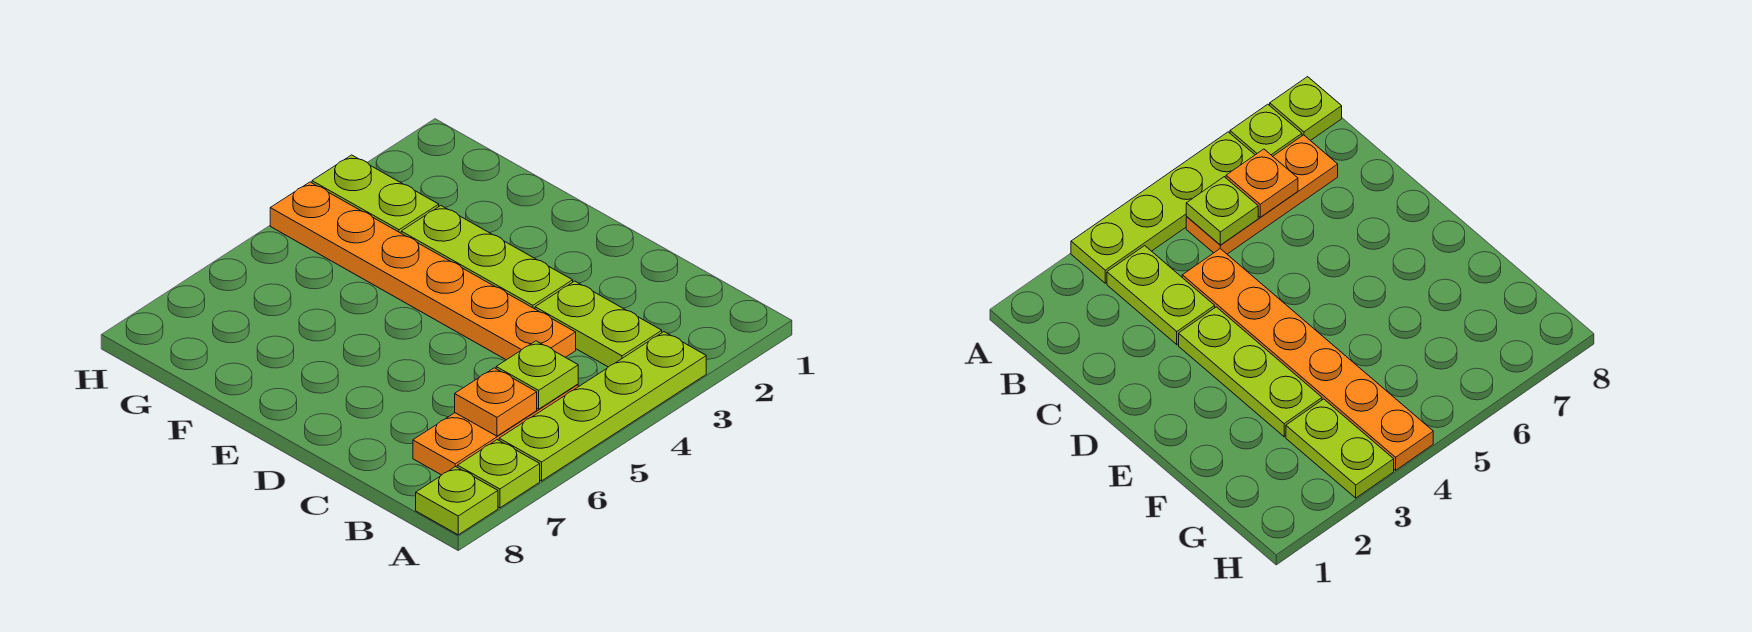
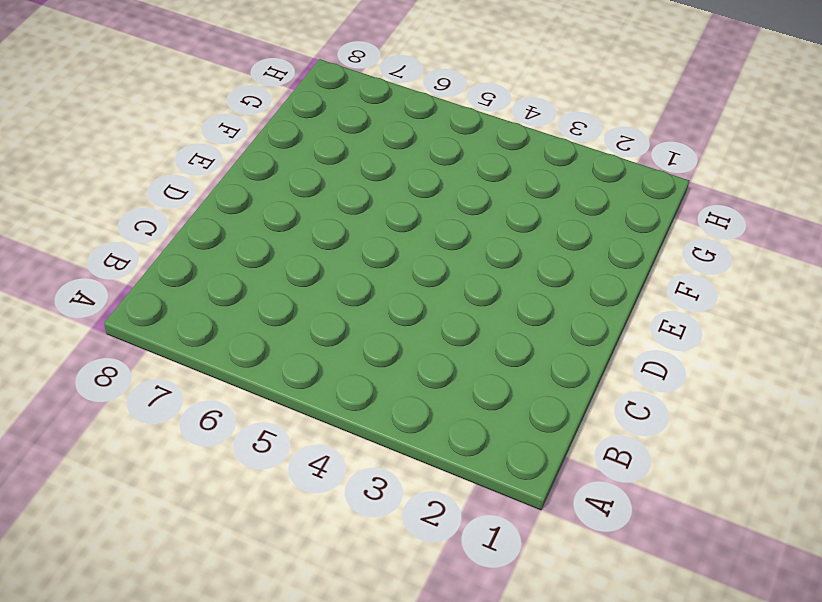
none -> lime plate A3:A6 level 1
none -> lime plate A7 level 1

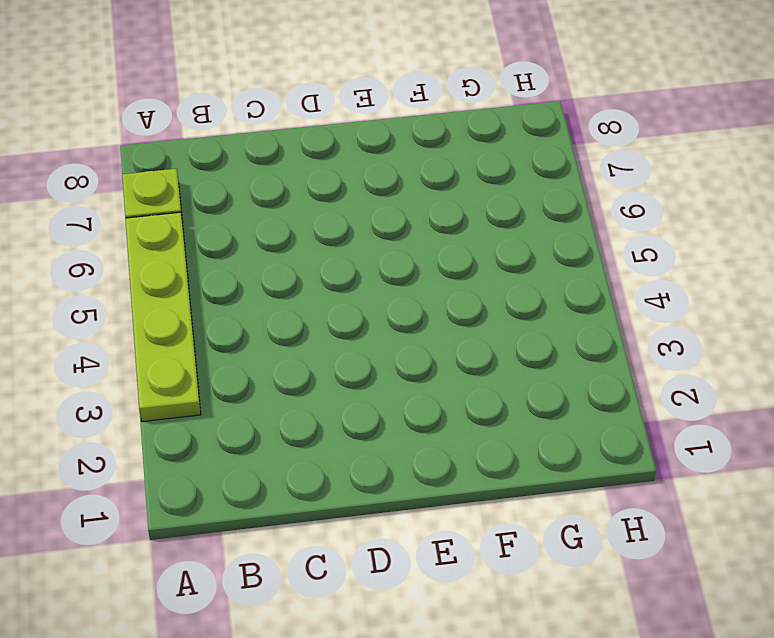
none -> lime plate A8 level 1
none -> lime plate B3:C3 level 1

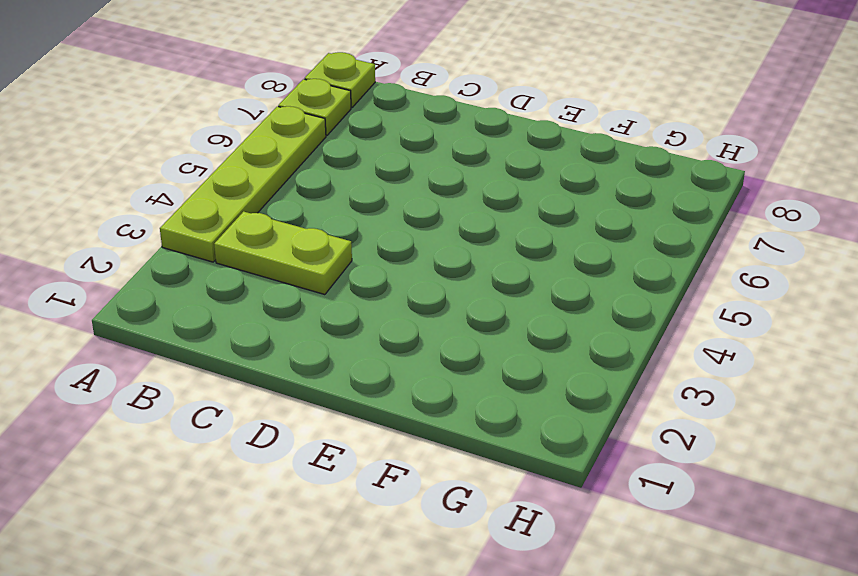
none -> orange plate B5:B7 level 1
none -> orange plate C4:H4 level 1

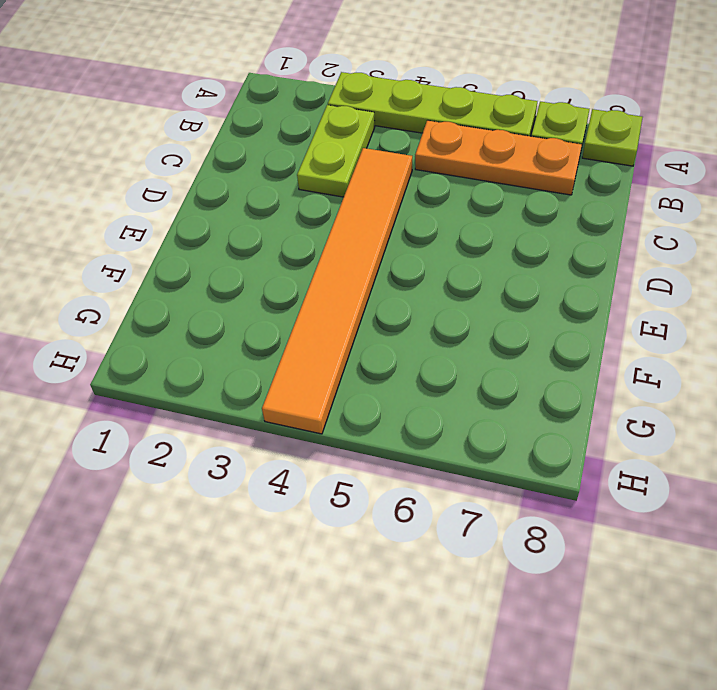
orange tile C4:H4 level 1 -> orange plate C4:H4 level 1
none -> lime plate D3:F3 level 1
none -> lime plate G3:H3 level 1

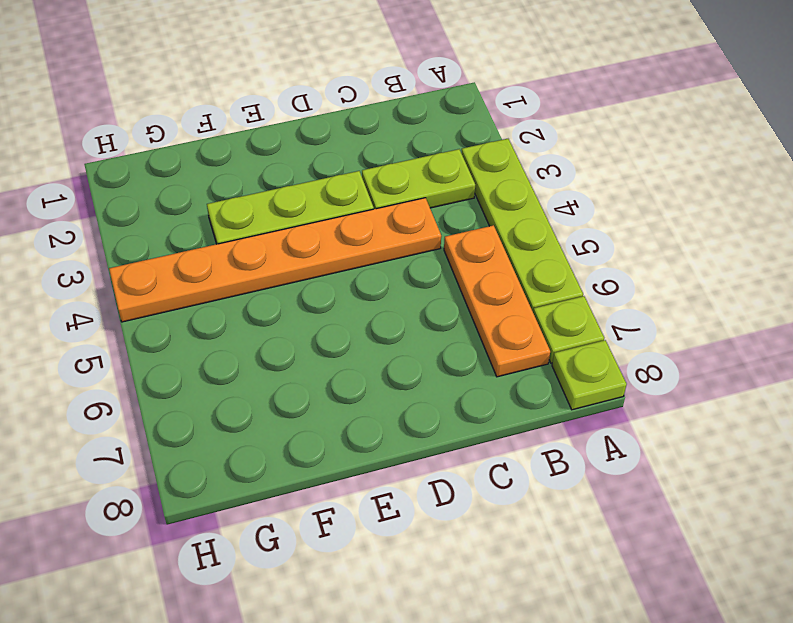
none -> lime plate G3:H3 level 1
none -> lime plate B5 level 2

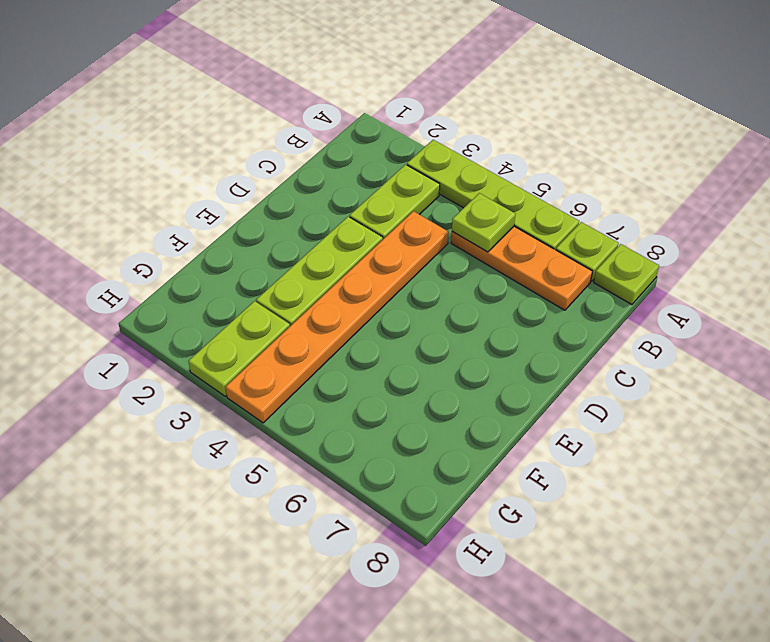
none -> orange plate B6 level 2

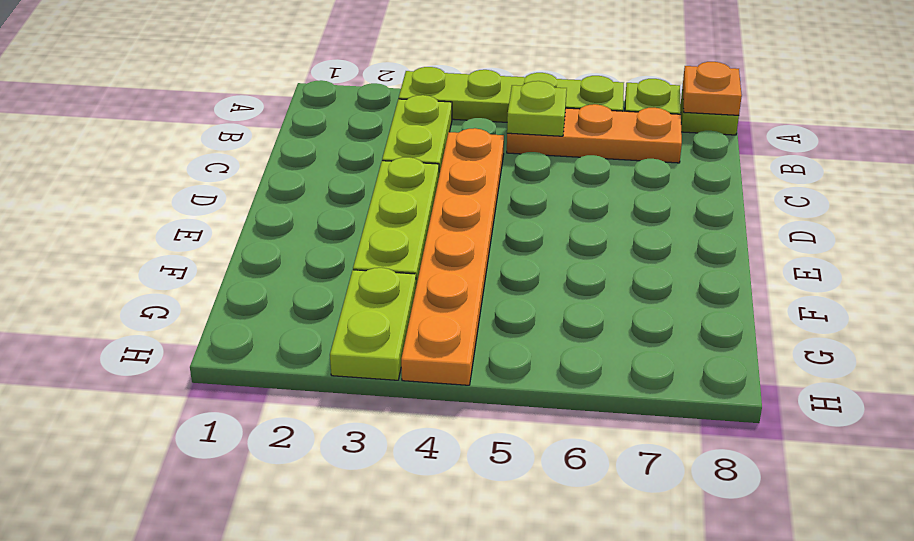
orange plate A8 level 2 -> orange plate B6 level 2

